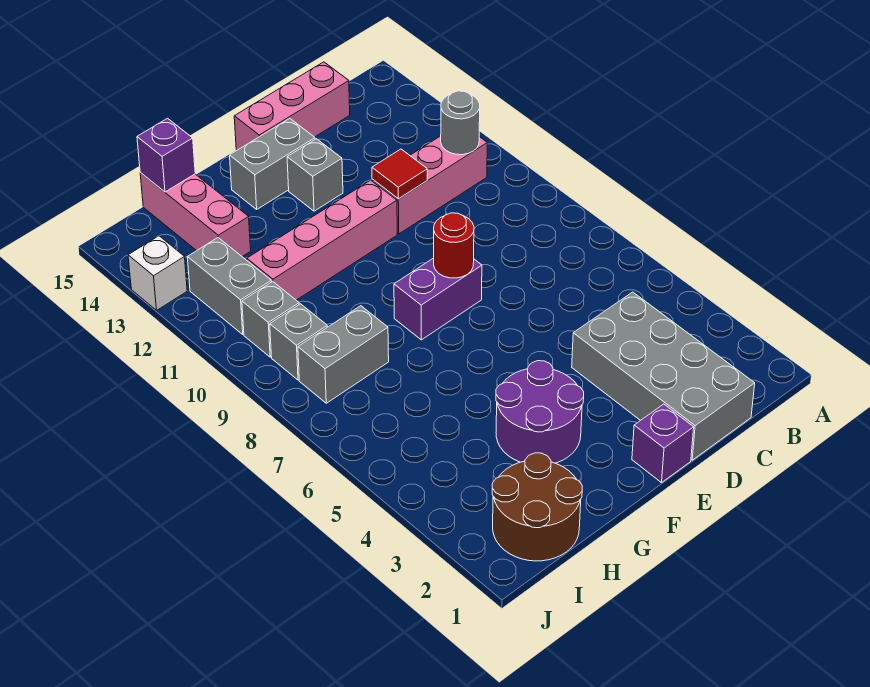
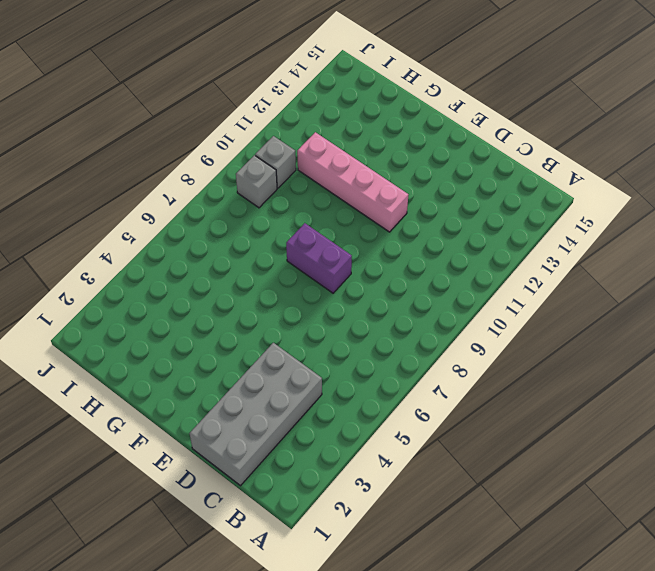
none -> pink brick B11:D11 level 1
none -> pink brick C15:E15 level 1
none -> purple brick E1 level 1

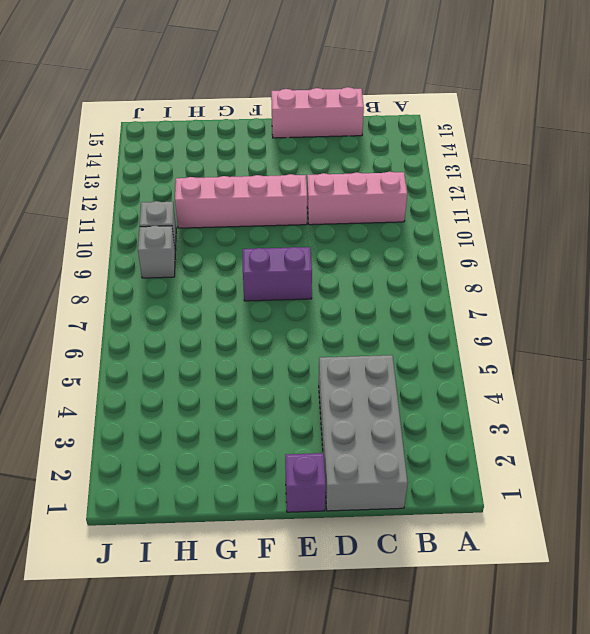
none -> grey brick E13 level 1
none -> grey brick E14:F14 level 1
none -> purple round brick F3:G4 level 1

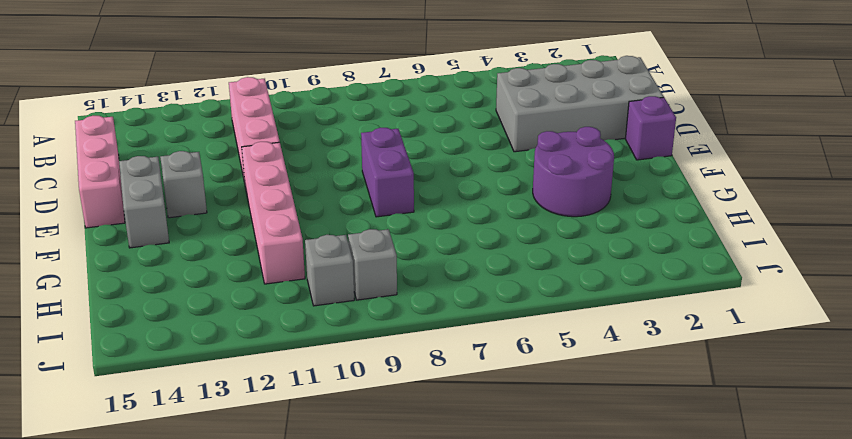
none -> brown round brick H1:I2 level 1
none -> grey brick H8:I8 level 1
none -> pink brick H13:H15 level 1

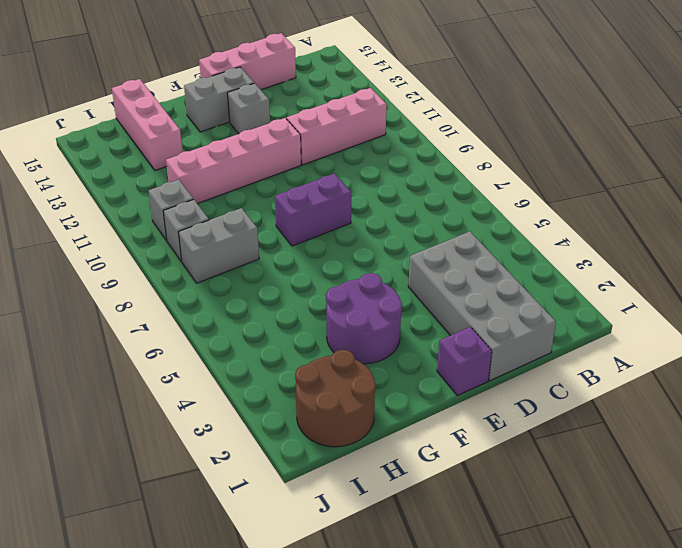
none -> grey brick I11:I12 level 1
none -> white brick J13 level 1
none -> grey round brick B11 level 2

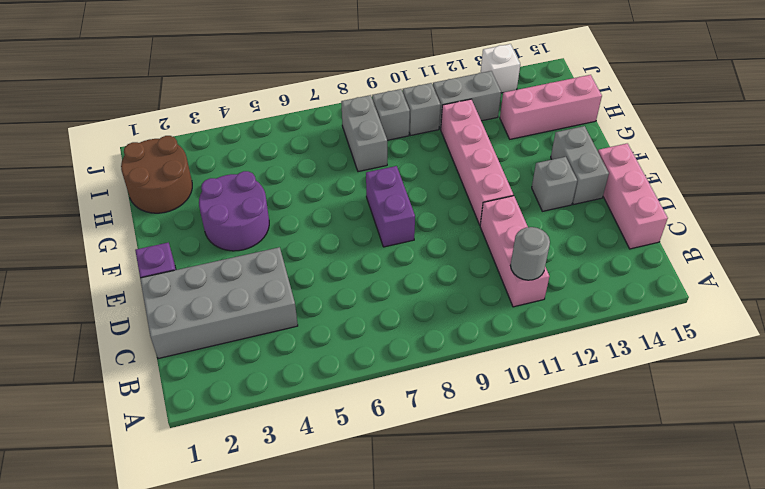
none -> red tile D11 level 2
none -> red round brick E8 level 2
none -> purple brick H15 level 2

